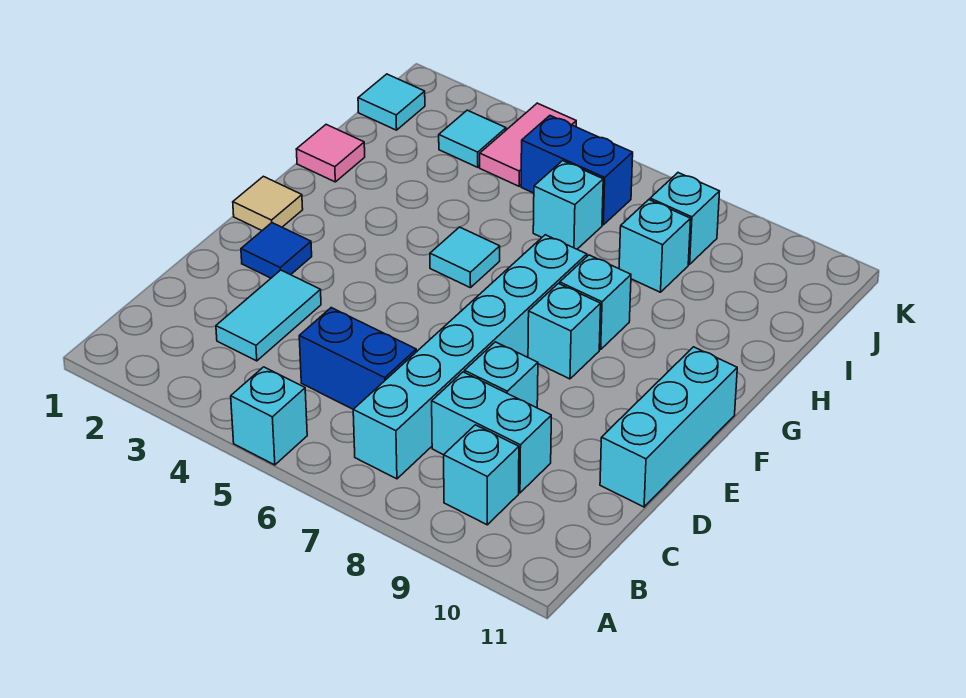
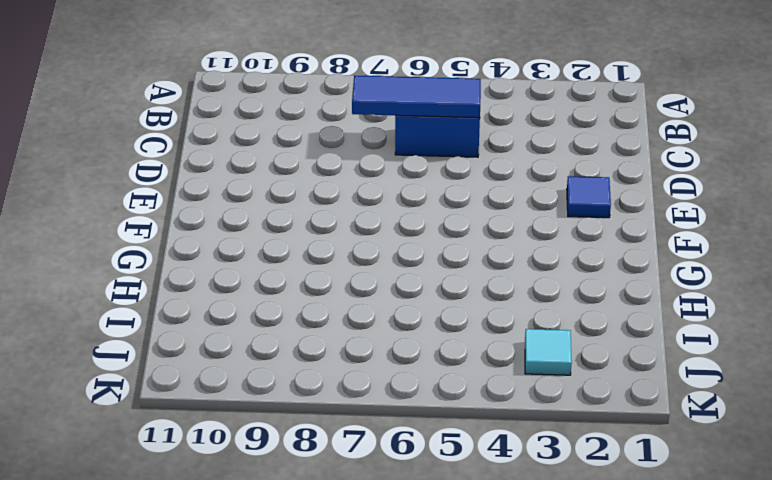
blue tile C5:C7 level 2 -> none
none -> cyan brick A5 level 1
none -> cyan brick B7:G7 level 1
none -> cyan brick B9 level 1

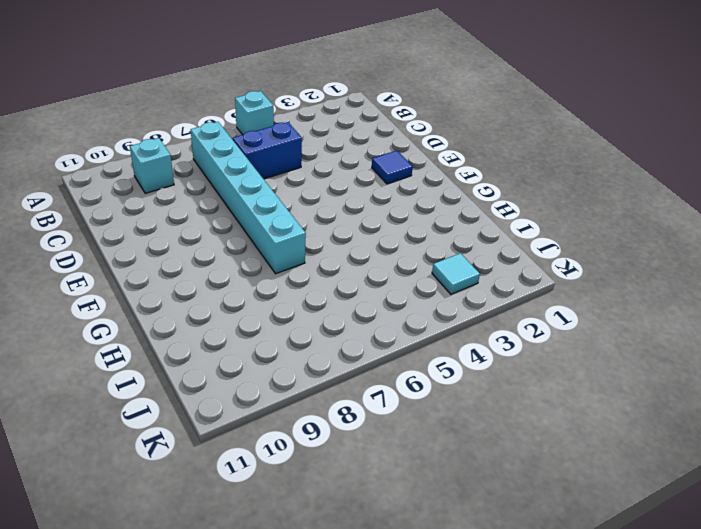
none -> cyan tile C3:D3 level 1
none -> cyan brick C8:C9 level 1
none -> cyan brick D8 level 1

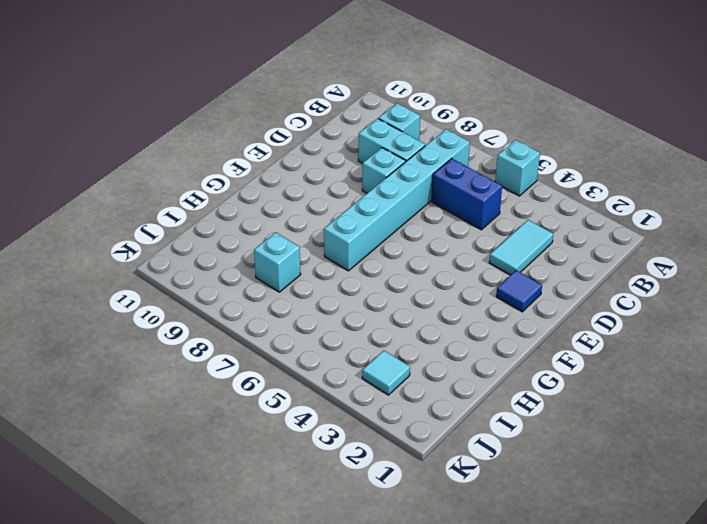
none -> cyan brick D11:F11 level 1
none -> tan tile F1 level 1
none -> cyan brick F8 level 1

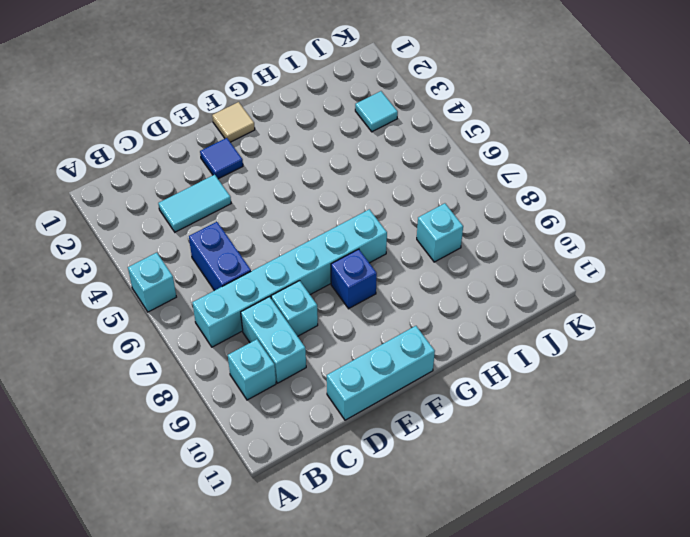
blue brick F8 level 1 -> cyan brick F8 level 1
none -> cyan tile G5 level 1
none -> cyan brick G8 level 1
none -> pink tile H1 level 1

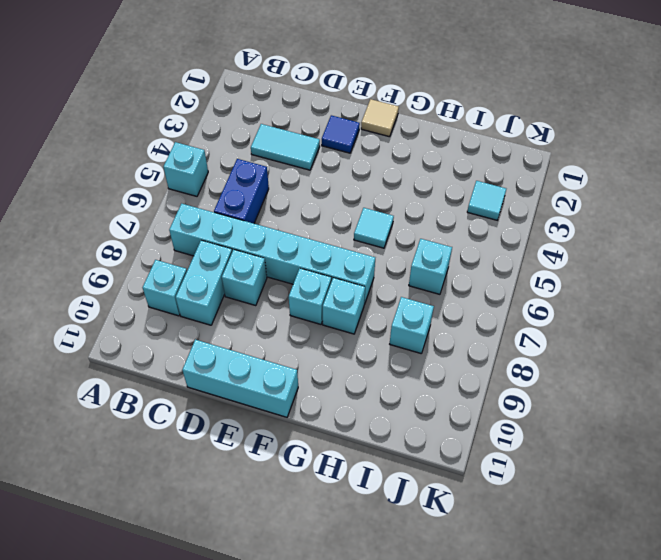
none -> pink tile H1 level 1
none -> cyan tile J1 level 1
none -> pink tile J4:K4 level 1

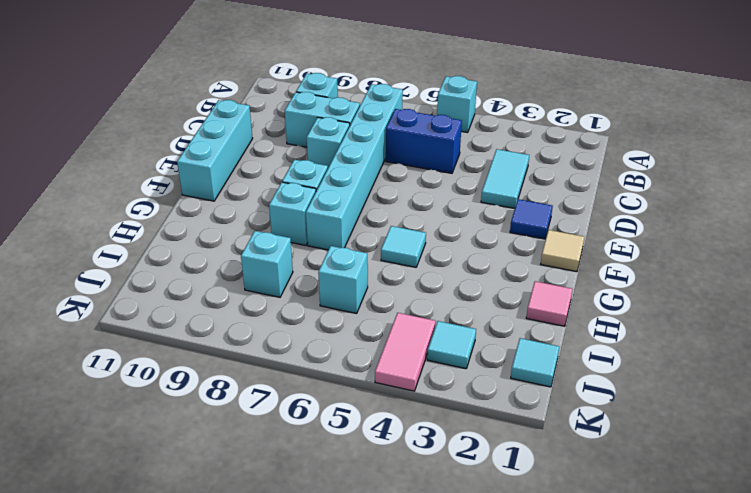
none -> blue brick J5:J6 level 1
none -> cyan brick J8 level 1

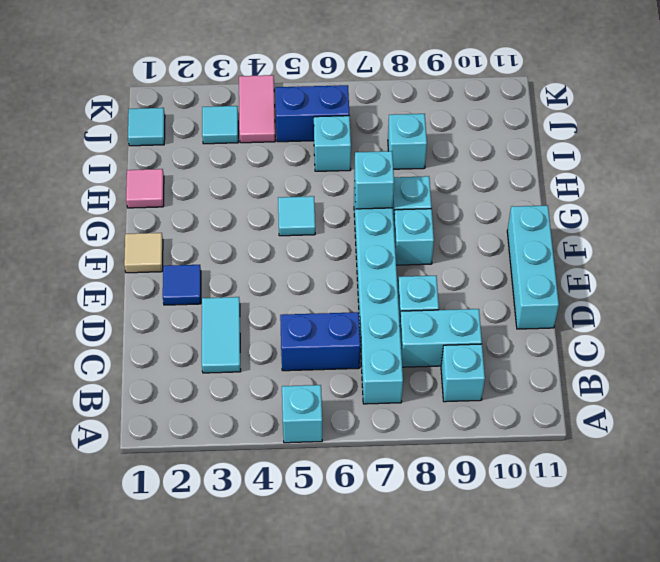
cyan brick G7 level 2 -> cyan brick J8 level 1

